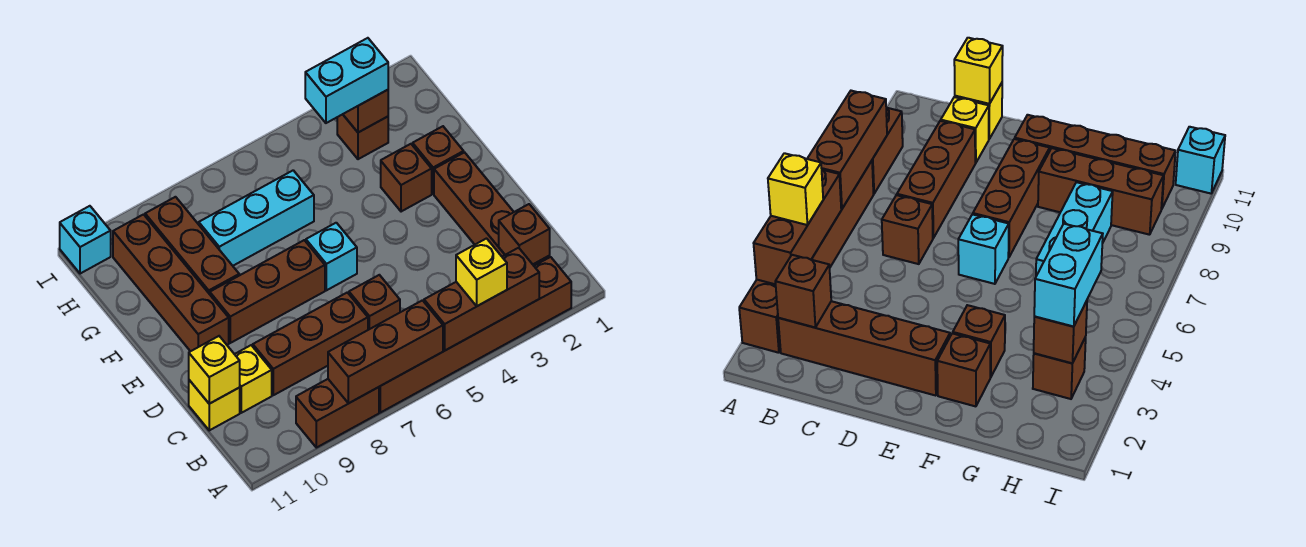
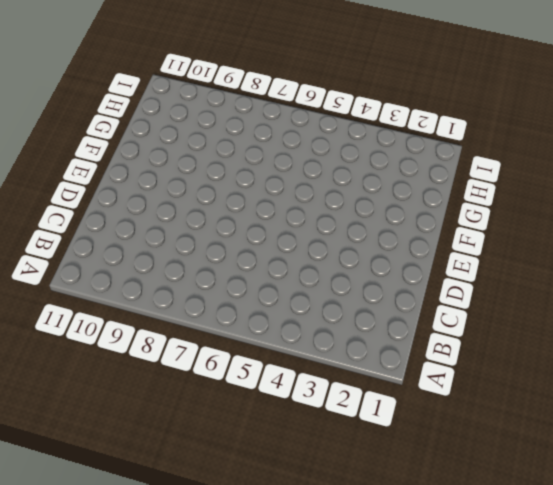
none -> brown brick A2:A7 level 1
none -> brown brick A8:A9 level 1
none -> brown brick B2:E2 level 1

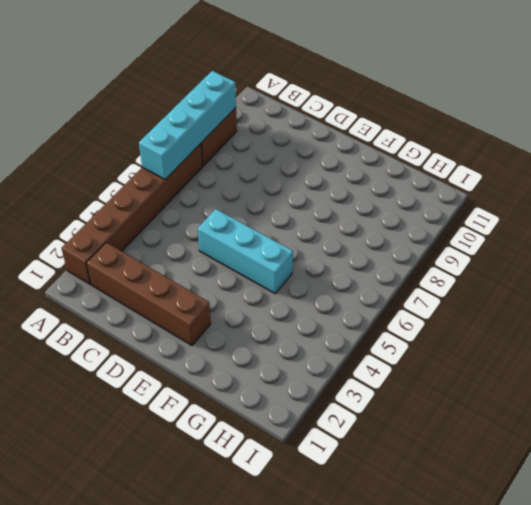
cyan brick A6:A9 level 2 -> brown brick A6:A8 level 2
cyan brick D5:F5 level 1 -> cyan brick G6:G8 level 1
none -> brown brick C6 level 1
none -> brown brick C7:C9 level 1
none -> yellow brick C10 level 1

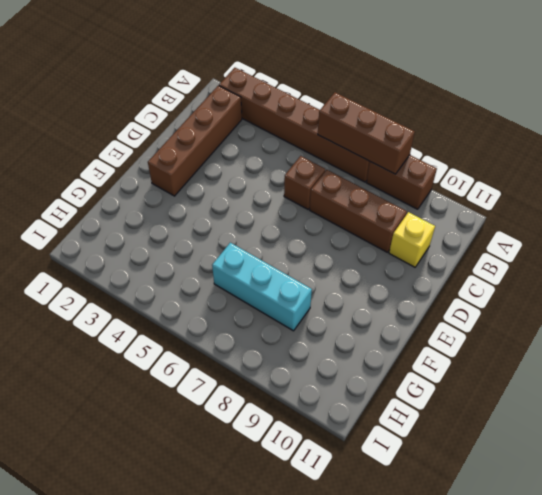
none -> yellow brick C11 level 1
none -> cyan brick E6 level 1
none -> brown brick E7:E9 level 1

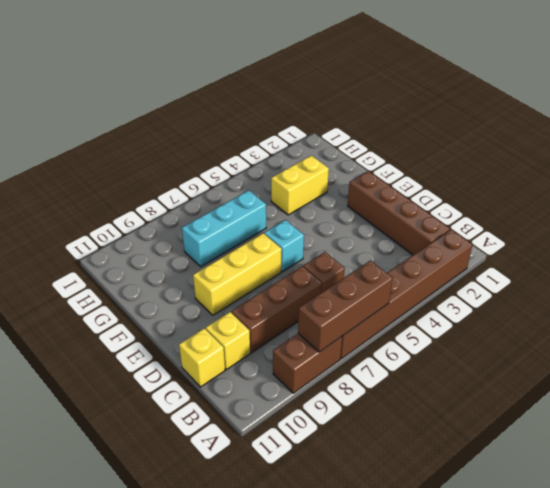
yellow brick E7:E9 level 1 -> brown brick E7:E9 level 1
yellow brick G3:G4 level 1 -> none
none -> brown brick E10:H10 level 1
none -> brown brick F2 level 1
none -> brown brick F3 level 1

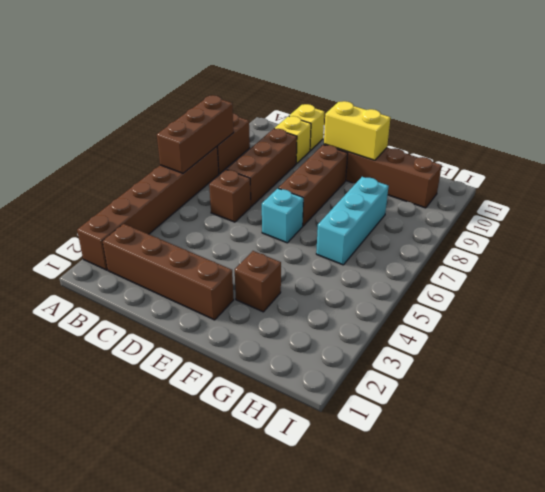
yellow brick E10:F10 level 2 -> none
none -> brown brick F2 level 1
none -> brown brick F9:H9 level 1
none -> brown brick H3 level 1

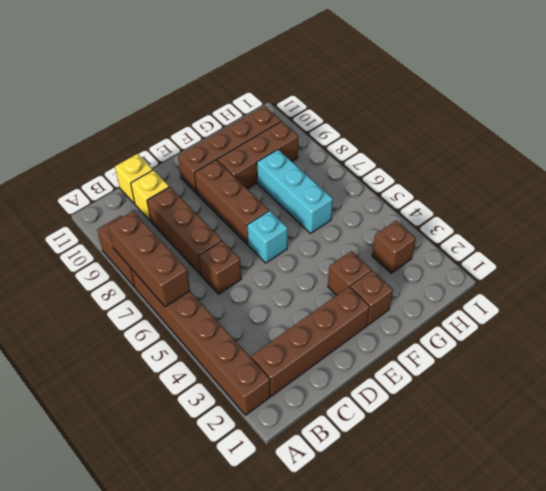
none -> cyan brick I11 level 1
none -> brown brick A3:A5 level 2
none -> brown brick B2 level 2

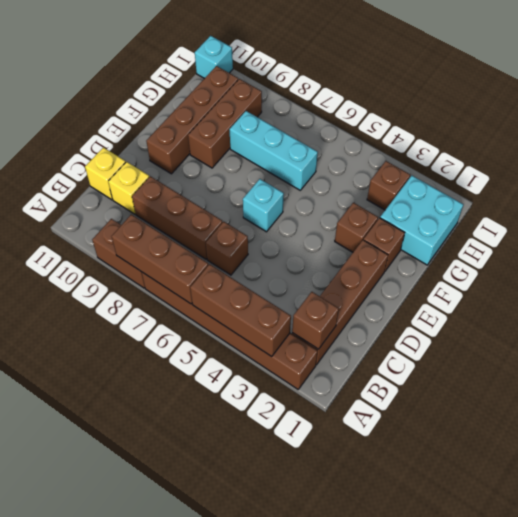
cyan brick G1:H2 level 1 -> none
none -> brown brick E7:E9 level 1
none -> yellow brick C11 level 2
none -> brown brick H3 level 2

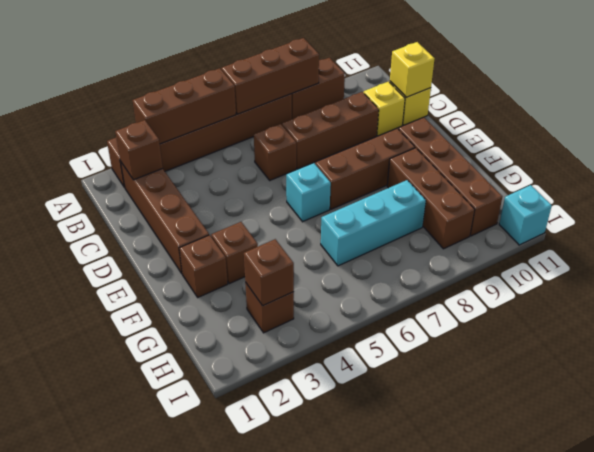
none -> yellow brick A4 level 3
none -> cyan brick H3:H4 level 3

